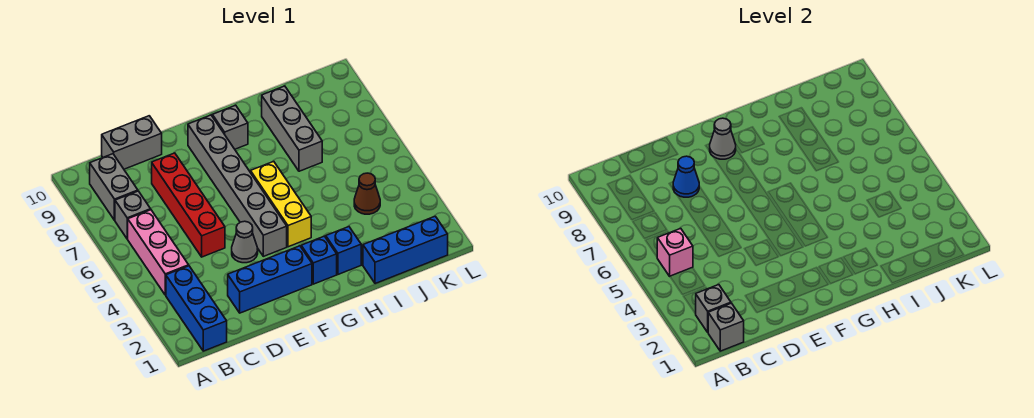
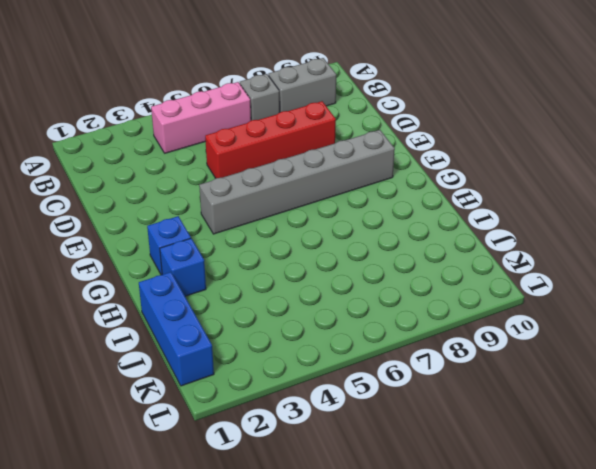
none -> blue brick B1:B3 level 1
none -> grey brick C10:D10 level 1
none -> blue brick D2:F2 level 1

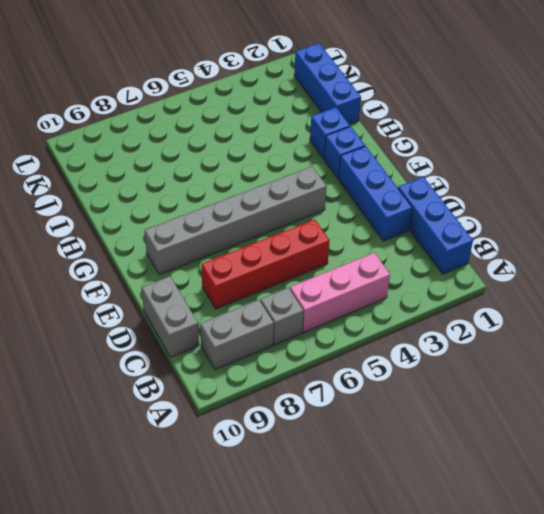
blue brick B1:D1 level 1 -> blue brick B1:B3 level 1
none -> grey cone E4 level 1
none -> yellow brick G4:G6 level 1
none -> grey brick G9 level 1

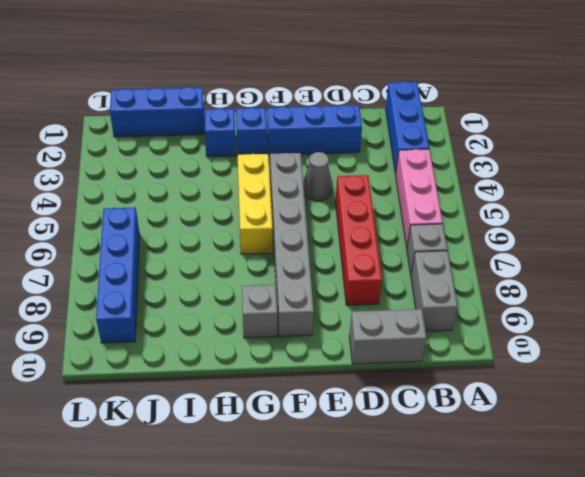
blue brick K6:K9 level 1 -> none
none -> grey brick I7:I9 level 1
none -> brown cone J4 level 1
none -> grey brick B1 level 2

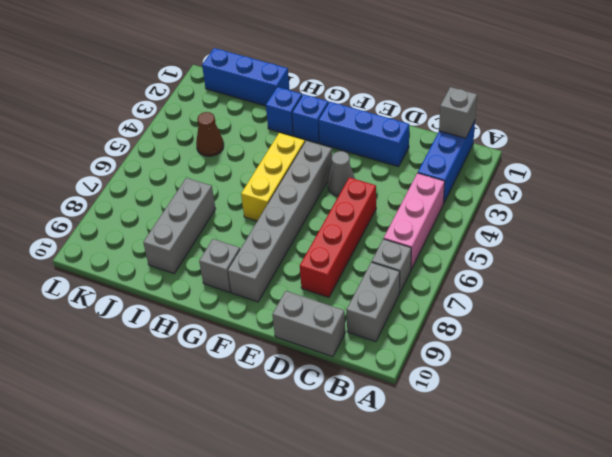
none -> grey brick B2 level 2
none -> pink brick B5 level 2
none -> blue cone D8 level 2

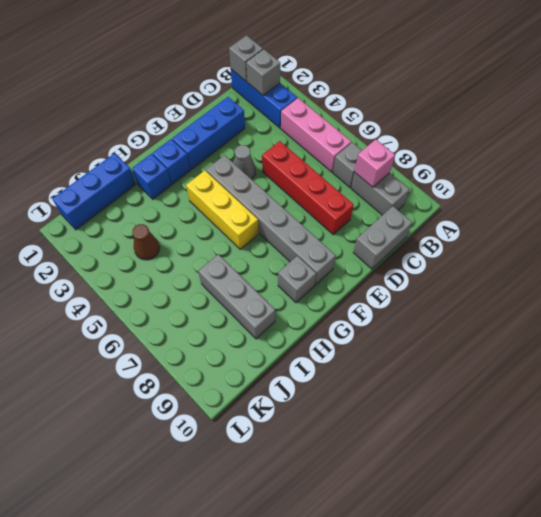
pink brick B8 level 2 -> pink brick B5 level 2
none -> blue cone D8 level 2
none -> grey cone F9 level 2

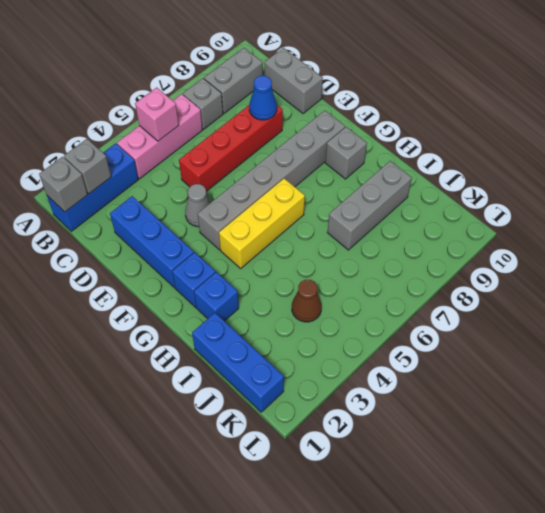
none -> grey cone F9 level 2

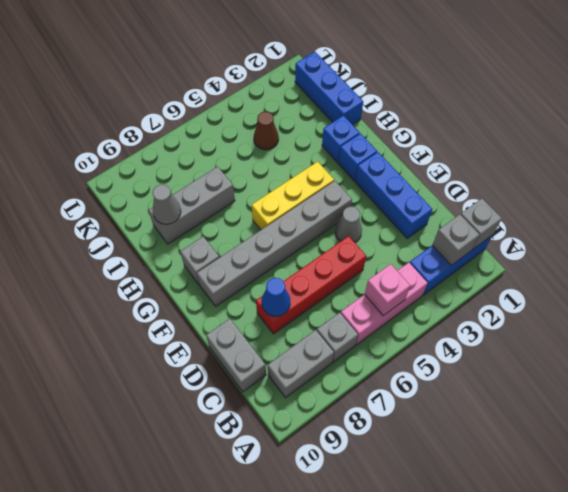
grey cone I9 level 2 -> grey cone F9 level 2

